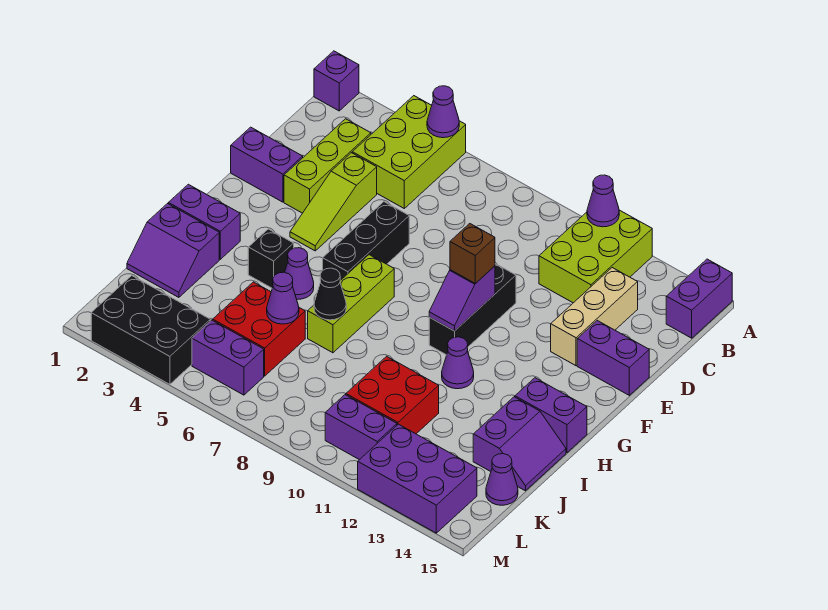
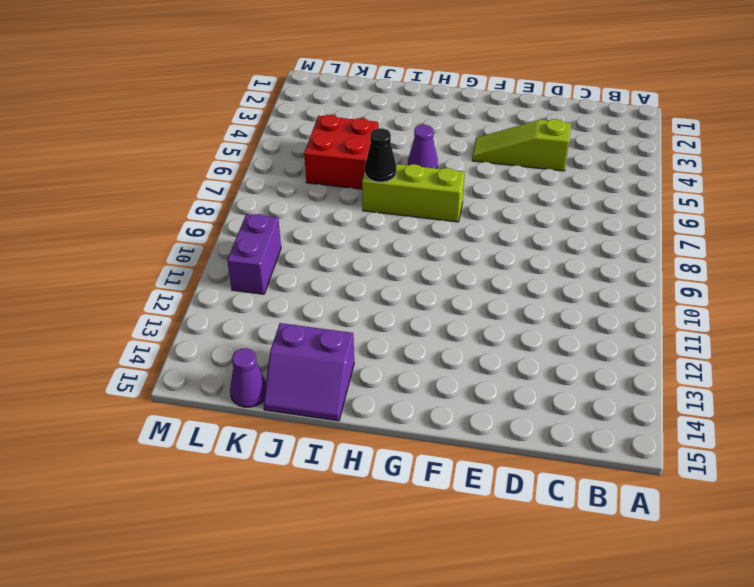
none -> purple brick A1 level 1
none -> lime brick A4:C5 level 1
none -> lime brick A11:C12 level 1
none -> purple brick A15:B15 level 1

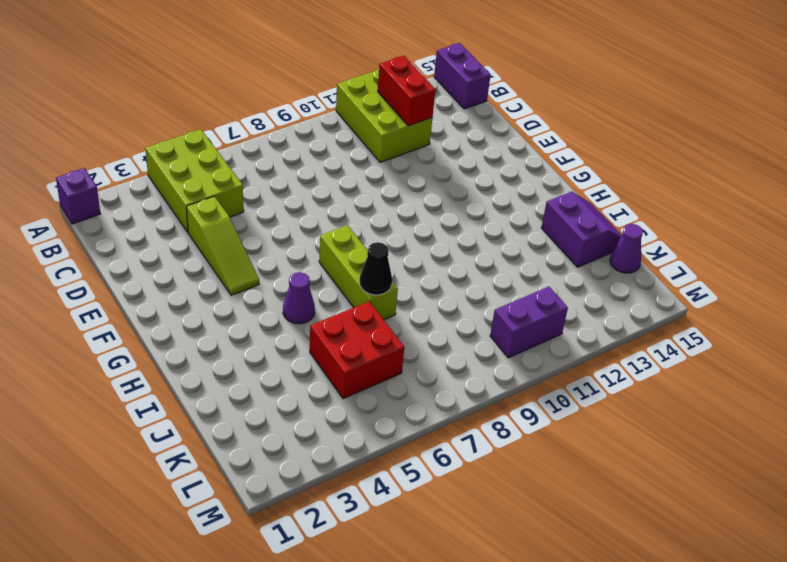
red brick B12:C12 level 2 -> none
none -> lime brick C3:E3 level 1
none -> tan brick C13:E13 level 1
none -> purple brick E1:E2 level 1
none -> black brick E6:G6 level 1

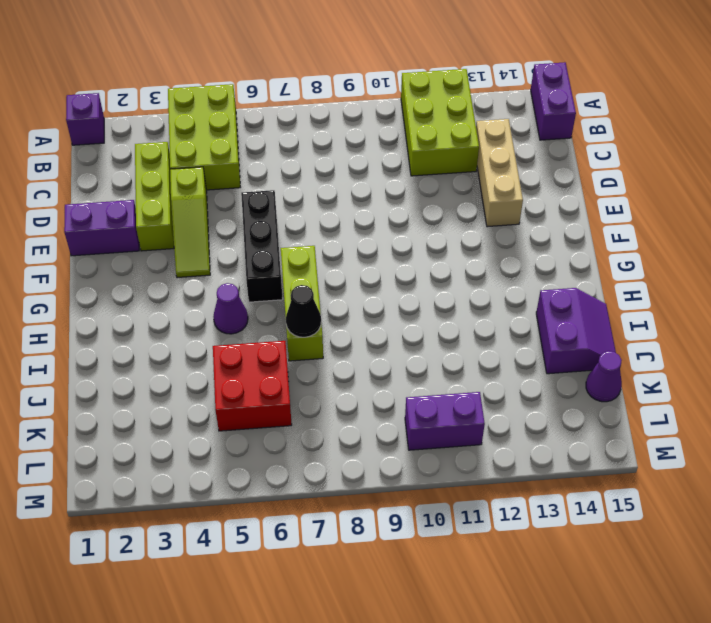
none -> black brick E10:G10 level 1
none -> purple brick E14:E15 level 1
none -> purple brick H1:H2 level 1
none -> black brick H4 level 1

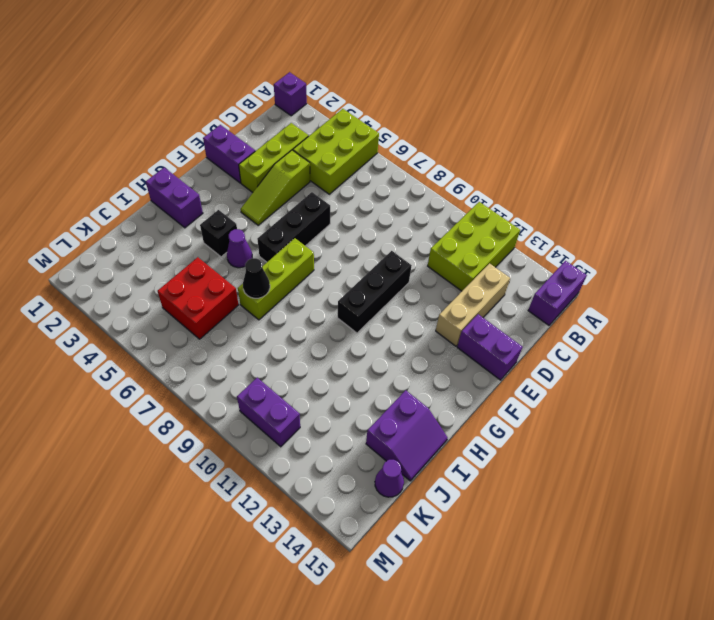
none -> purple cone H11 level 1
none -> purple brick H14:H15 level 1
none -> purple slope I1:J2 level 1 top I
none -> red brick J10:K11 level 1

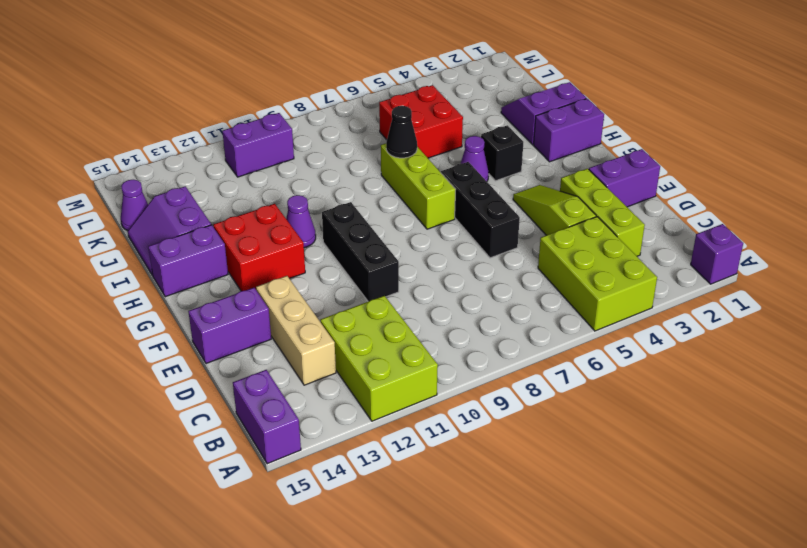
red brick G12:H13 level 1 -> red brick J10:K11 level 1
none -> black brick L2:M4 level 1
none -> purple brick L5:L6 level 1
none -> purple brick L12:M14 level 1
none -> purple cone A5 level 2

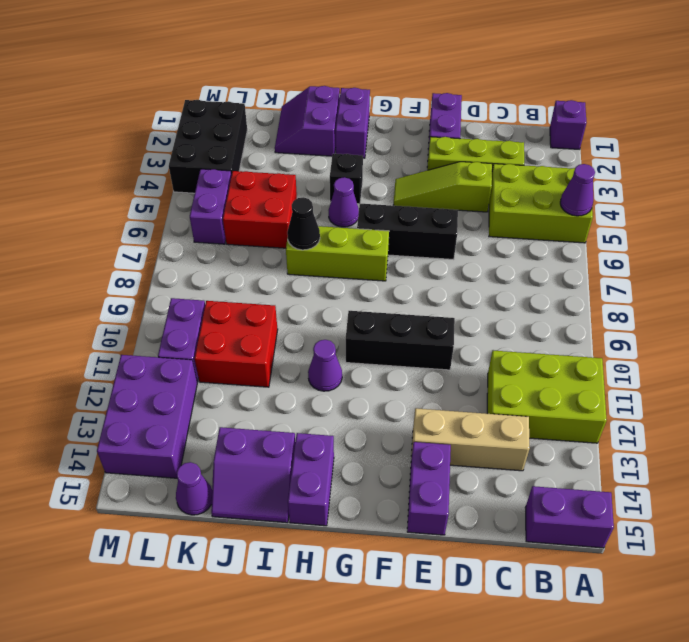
none -> purple cone A11 level 2
none -> purple slope F10:G10 level 2 top F
none -> purple cone J6 level 2
none -> brown brick F10 level 3

